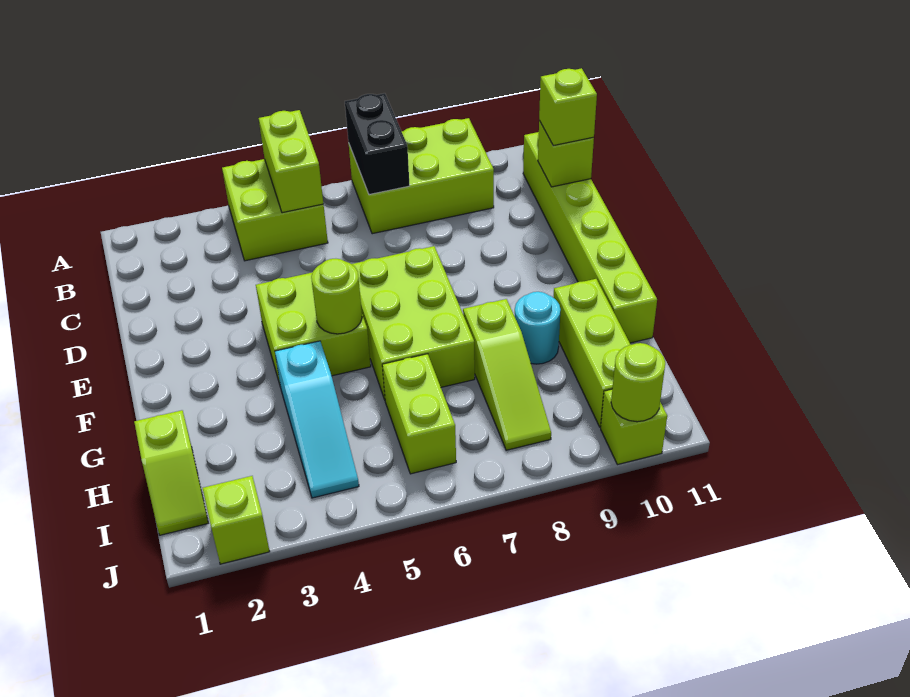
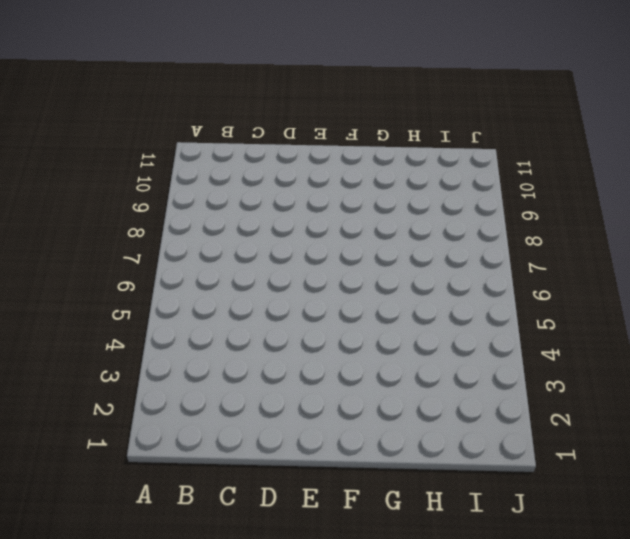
none -> lime brick A4:B5 level 1
none -> lime brick A7:B9 level 1
none -> lime brick B11:G11 level 1

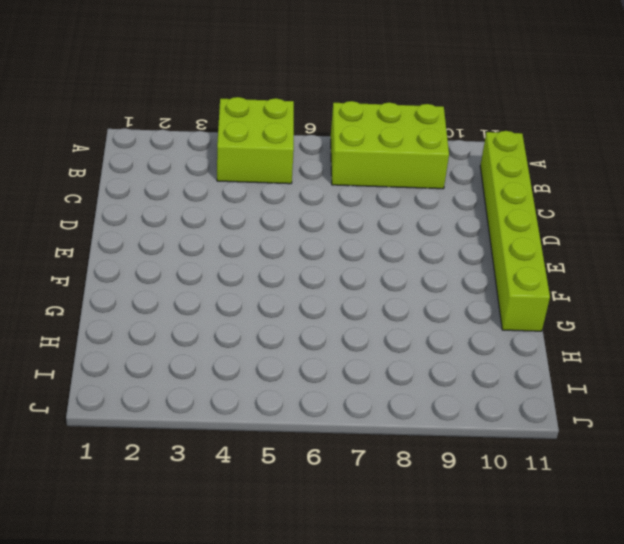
none -> lime brick E4:F5 level 1
none -> lime brick E6:G7 level 1
none -> cyan slope G4:I4 level 1 top G

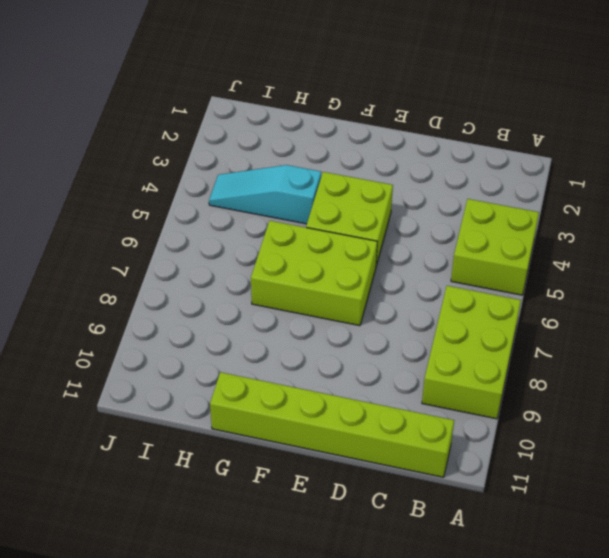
none -> lime slope G8:I8 level 1 top G
none -> cyan round brick G9 level 1
none -> lime brick G10:I10 level 1

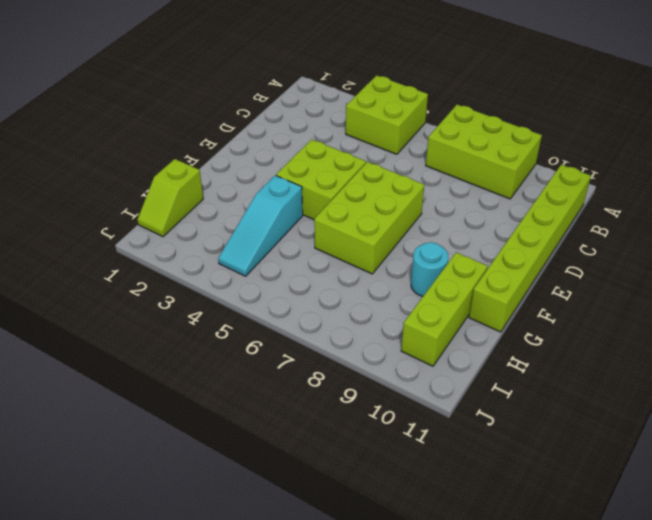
none -> lime slope G8:I8 level 1 top G
none -> lime brick H6:I6 level 1
none -> lime brick J2 level 1

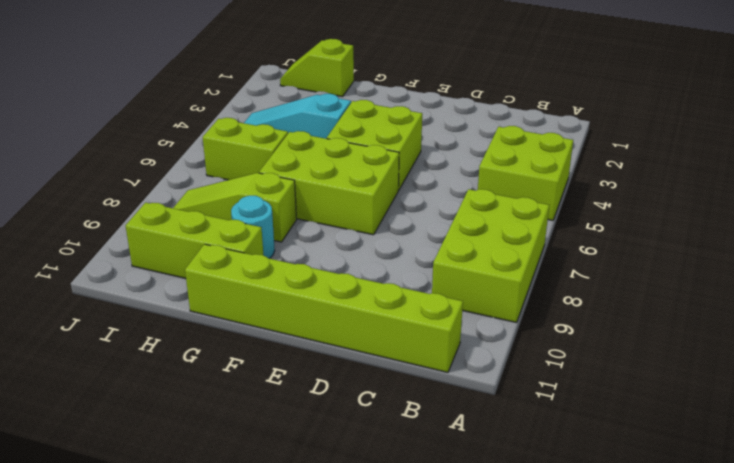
none -> lime brick J2 level 1
none -> lime brick J10 level 1
none -> lime brick A5:B5 level 2

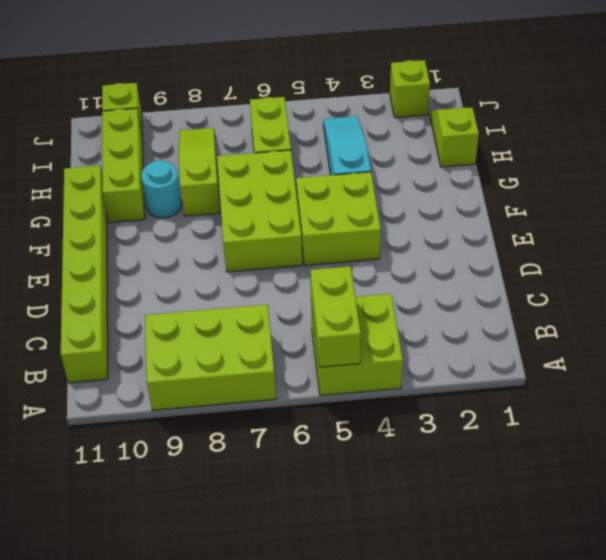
none -> black brick A7:B7 level 2
none -> lime brick C11 level 2
none -> lime round brick F5 level 2

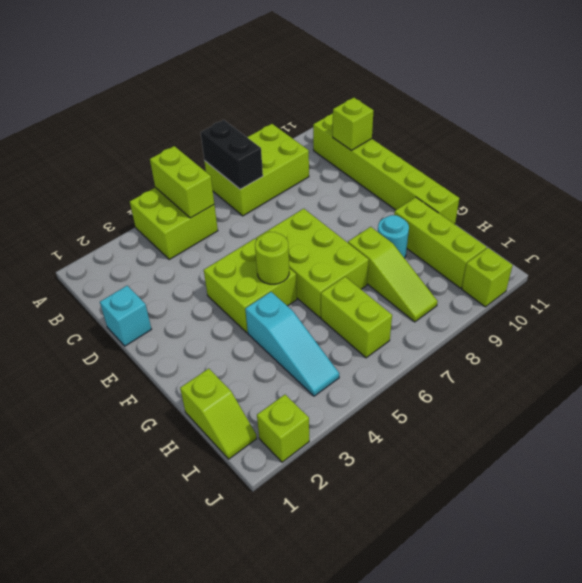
cyan brick D1 level 1 -> none
none -> lime round brick J10 level 2
none -> lime brick C11 level 3

